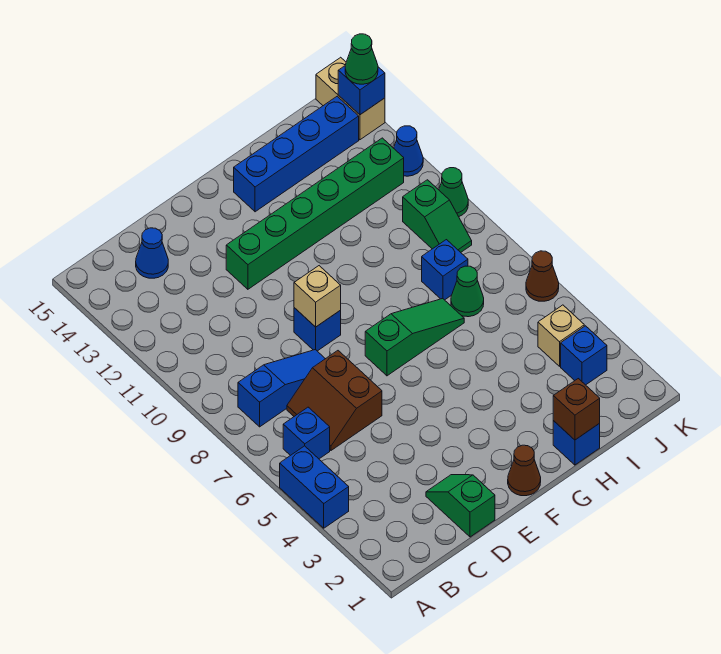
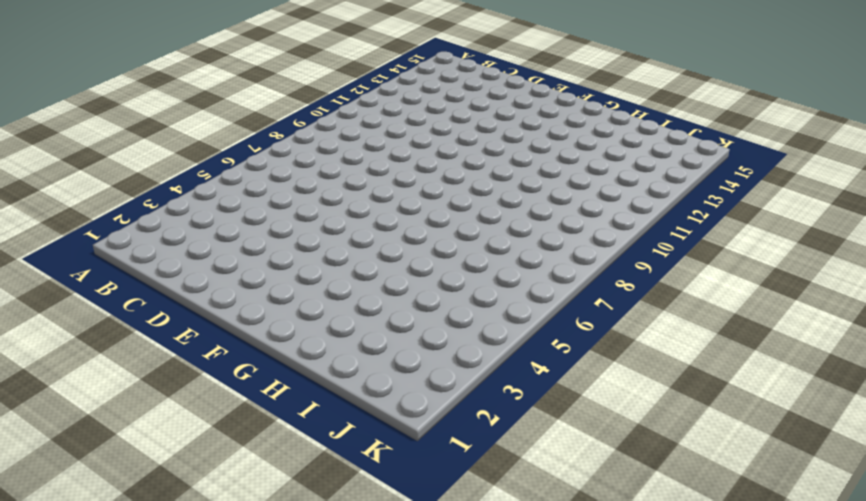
none -> blue brick A4:A5 level 1
none -> blue brick B6 level 1
none -> blue slope B8:D8 level 1 top B

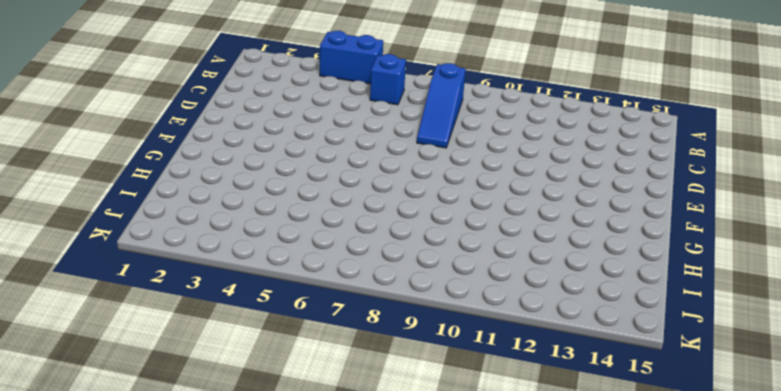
none -> brown slope C6:D7 level 1 top D
none -> blue cone C14 level 1
none -> green slope D1:D2 level 1 top 1

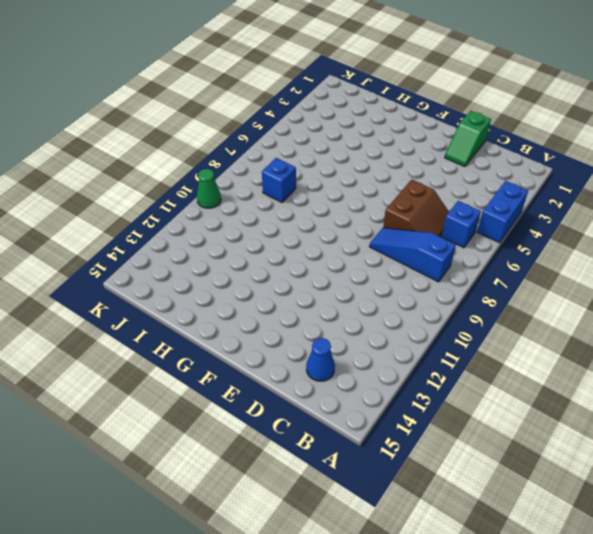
none -> blue brick E9 level 1
none -> green brick E12:J12 level 1
none -> brown cone F1 level 1

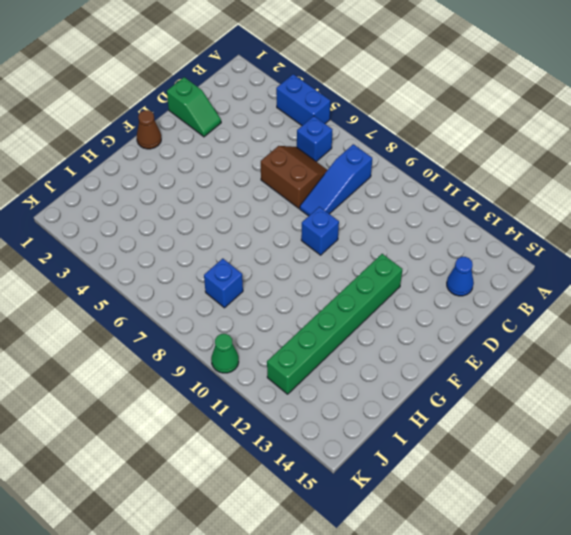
none -> green slope F7:H7 level 1 top F
none -> blue brick G14:J14 level 1
none -> blue brick H1 level 1

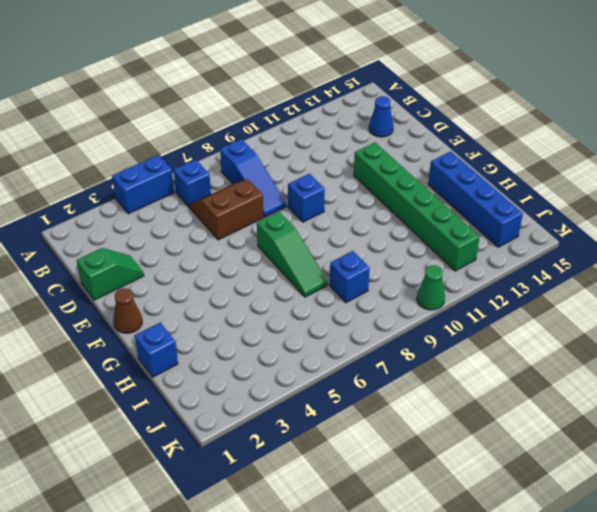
none -> green cone I7 level 1
none -> blue brick J3 level 1
none -> tan brick J4 level 1

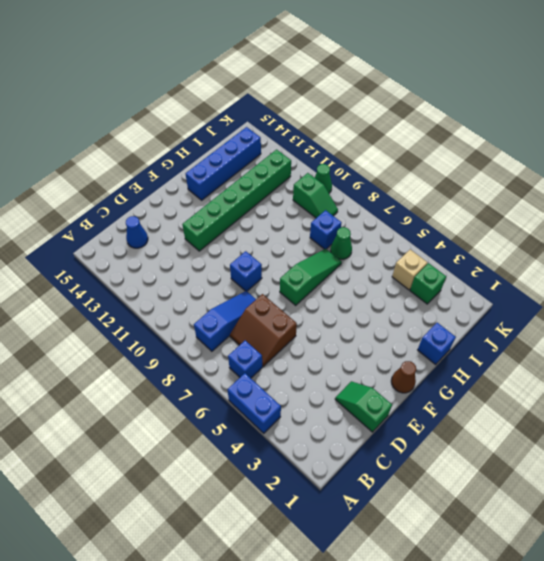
green brick J3 level 1 -> blue brick J3 level 1
none -> brown cone K6 level 1
none -> blue cone K12 level 1
none -> tan brick K14:K15 level 1

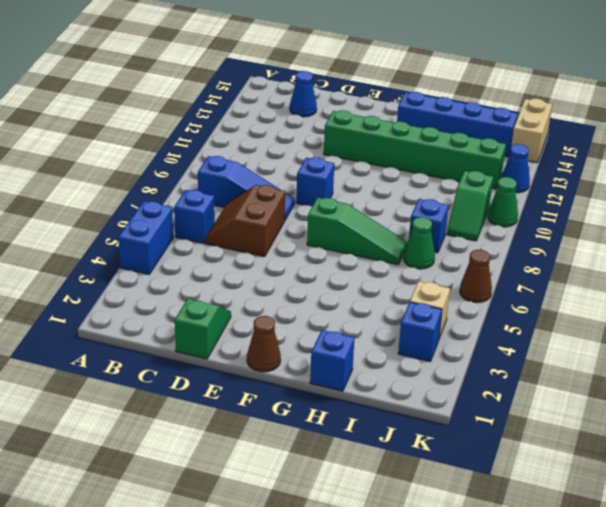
none -> tan brick E9 level 2
none -> brown brick H1 level 2
none -> blue brick K14 level 2

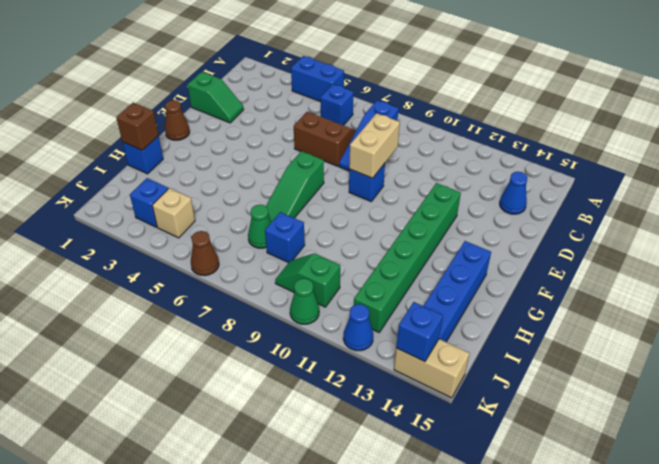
tan brick D9:E9 level 2 -> tan brick E9 level 2
none -> green cone K14 level 3

